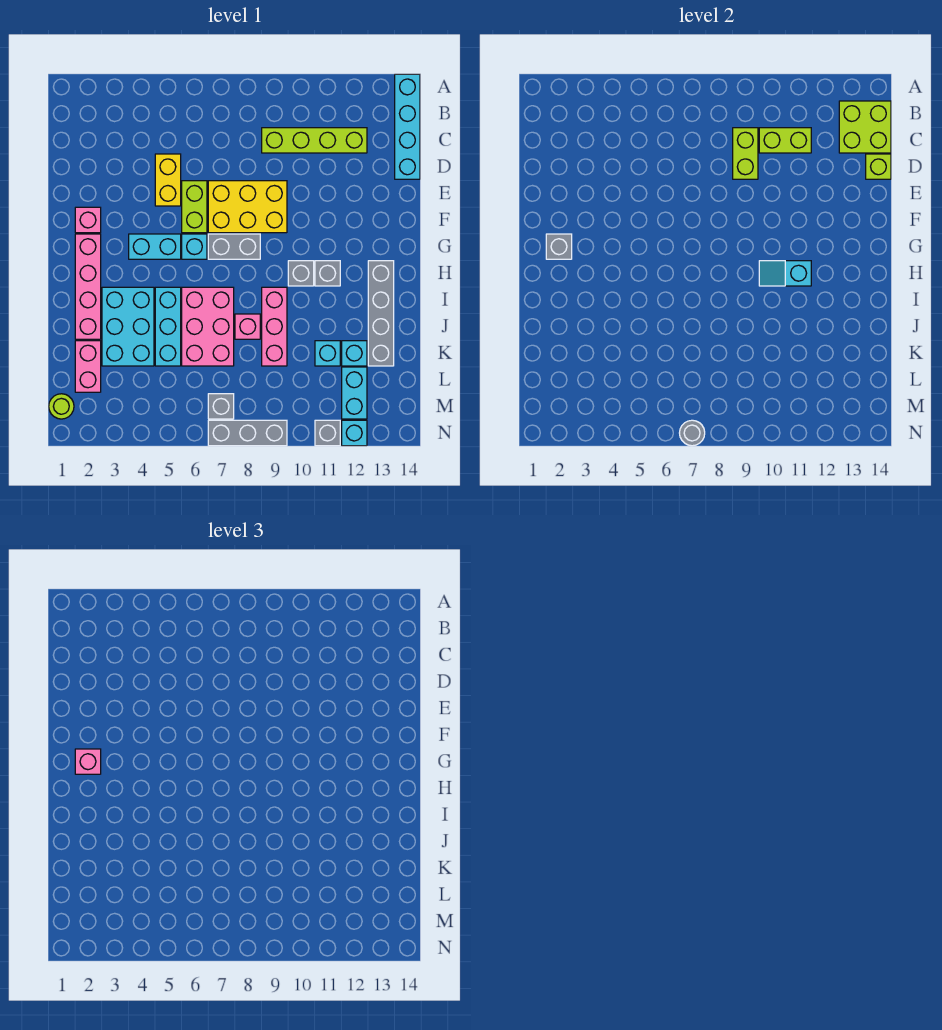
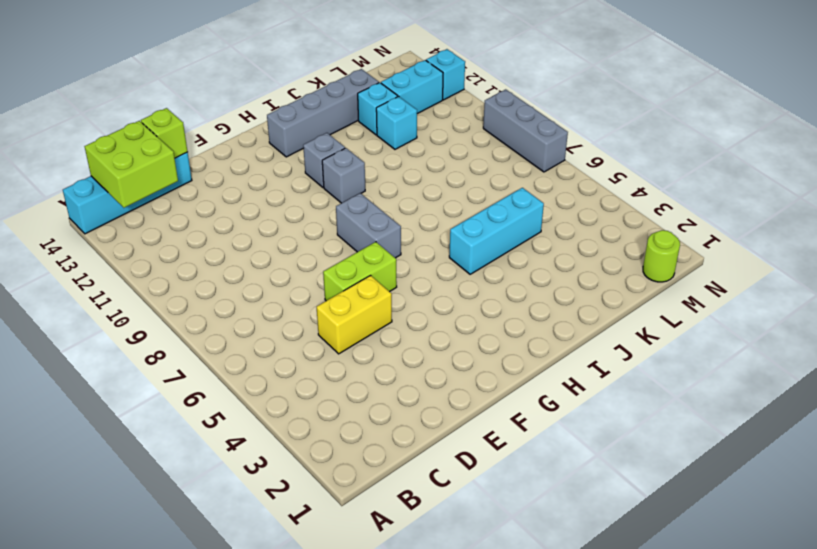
none -> lime brick C9:C12 level 1
none -> yellow brick E7:F9 level 1
none -> pink brick F2 level 1
none -> pink brick G2:J2 level 1

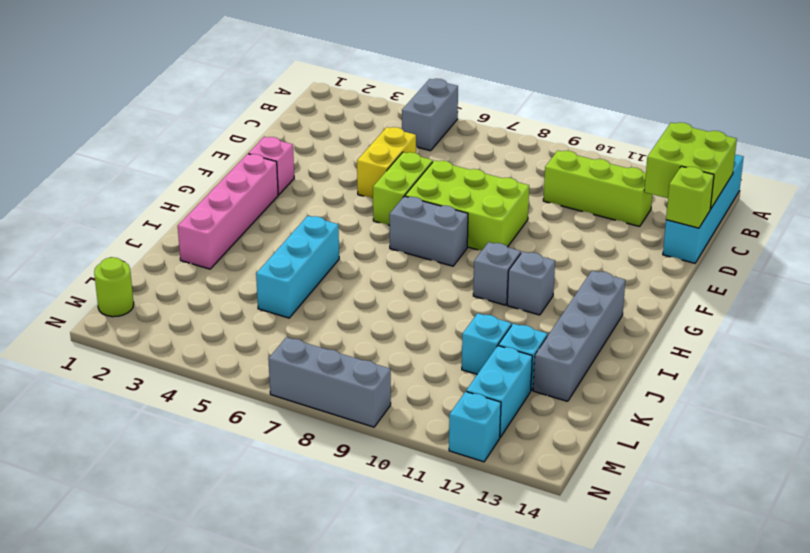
grey brick A5:B5 level 1 -> none
lime brick C10:C12 level 1 -> lime brick C9:C12 level 1
lime brick E7:F9 level 1 -> yellow brick E7:F9 level 1
none -> cyan brick G4:G5 level 1
none -> cyan brick G6 level 1
none -> cyan brick I3:K4 level 1
none -> pink brick I6:K7 level 1

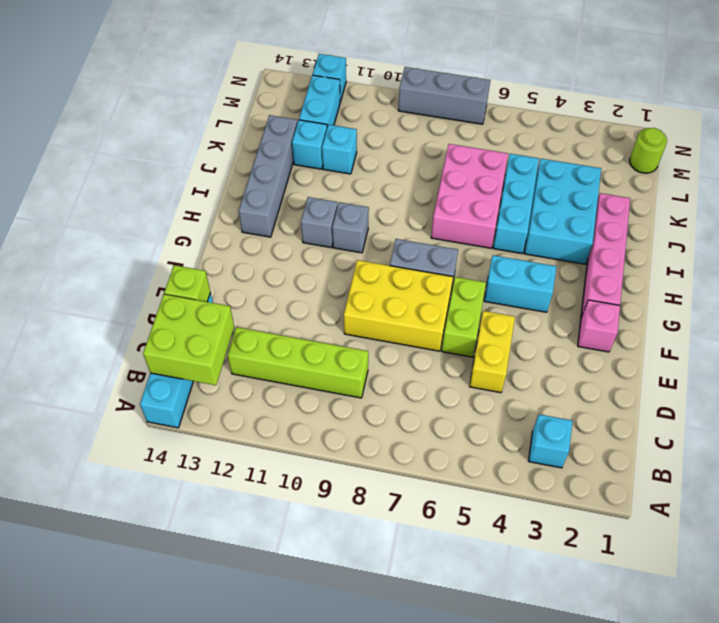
cyan brick B3 level 1 -> cyan brick G6 level 1
none -> pink brick I9:K9 level 1
none -> pink brick J8 level 1
none -> pink brick K2:L2 level 1
none -> grey brick M7 level 1

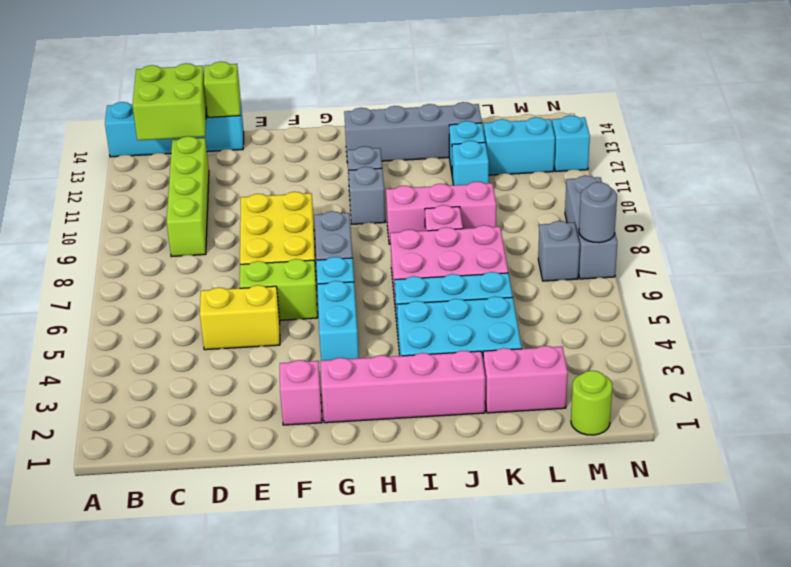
none -> grey brick N11 level 1
none -> lime brick C9:D9 level 2
none -> lime brick C10:C11 level 2
none -> grey brick G2 level 2

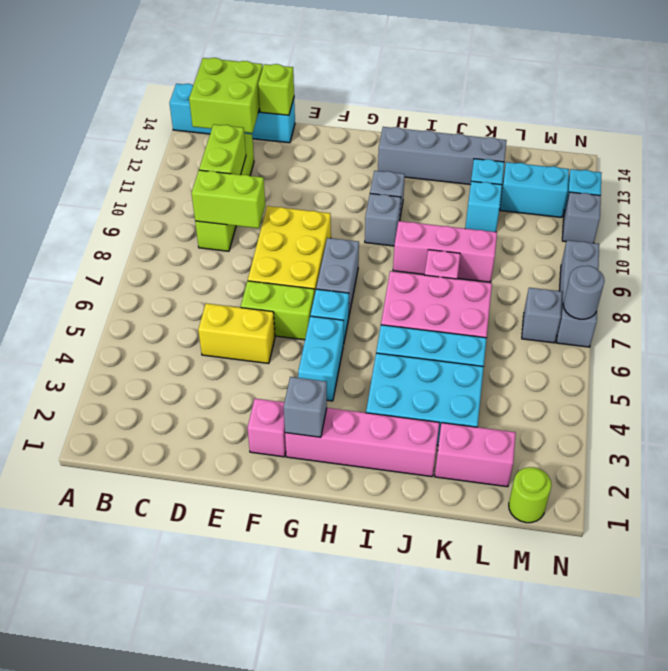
none -> cyan slope H10:H11 level 2 top 11
none -> pink brick G2 level 3

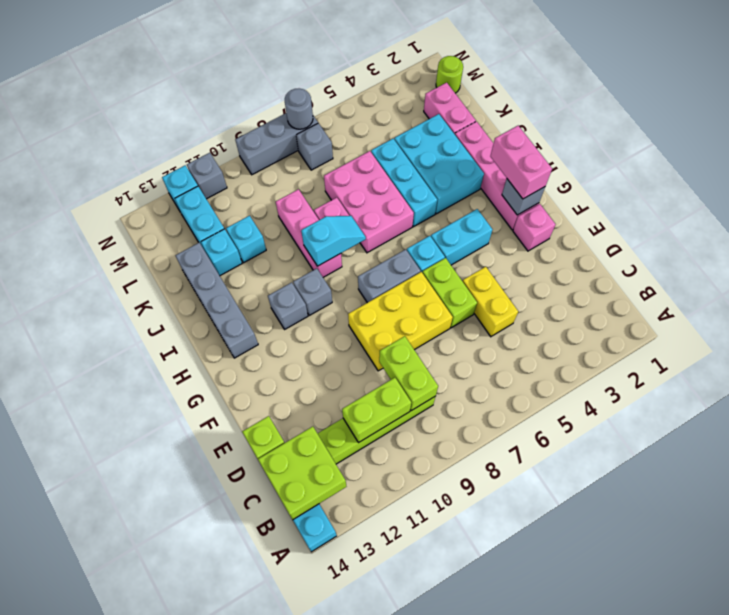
pink brick G2:H2 level 3 -> pink brick G2 level 3
cyan slope I8:I9 level 2 top 9 -> cyan slope H10:H11 level 2 top 11

